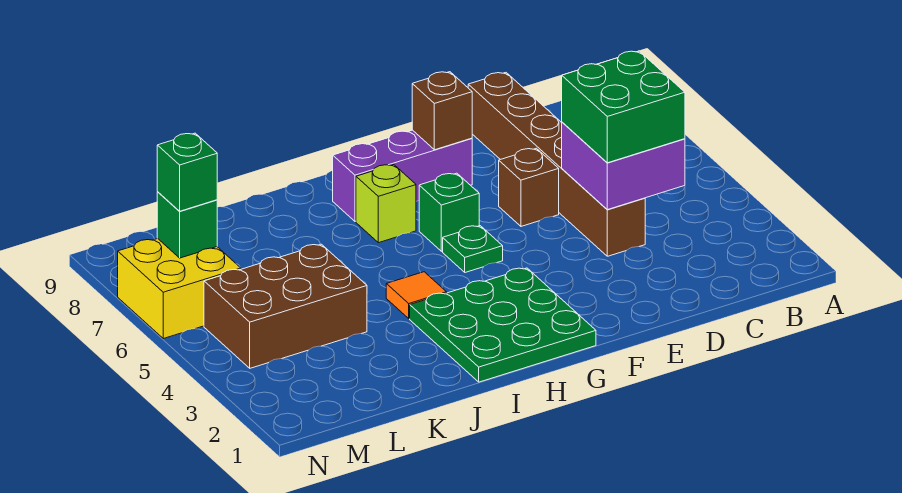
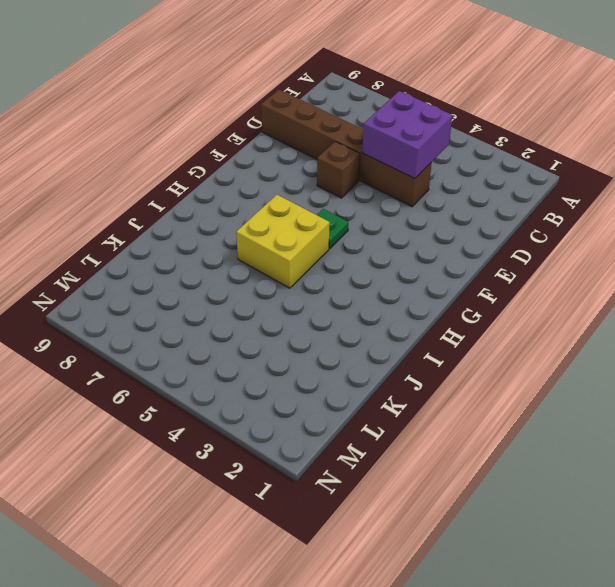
yellow brick H5:I6 level 1 -> yellow brick M6:N7 level 1
none -> purple brick F8:H8 level 1
none -> green plate G1:I3 level 1
none -> green brick G6 level 1

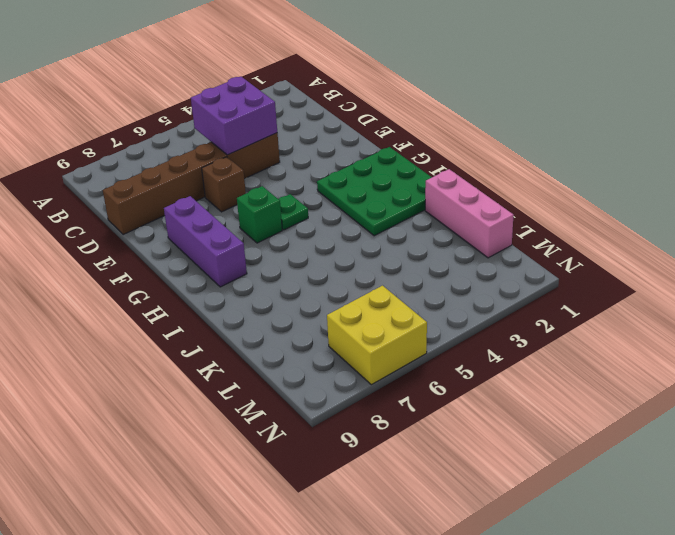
pink brick J1:L1 level 1 -> none
none -> lime brick H7 level 1
none -> orange tile I4 level 1
none -> brown brick K4:M5 level 1

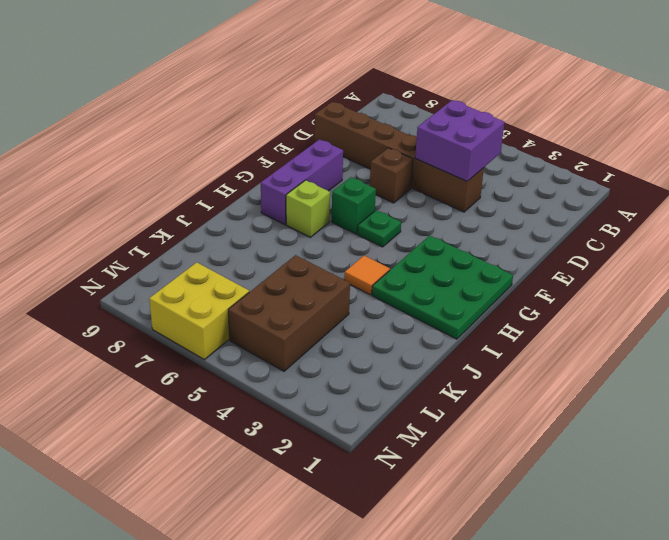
none -> brown brick F8 level 2
none -> green brick M7 level 2
none -> green brick C4:D5 level 3

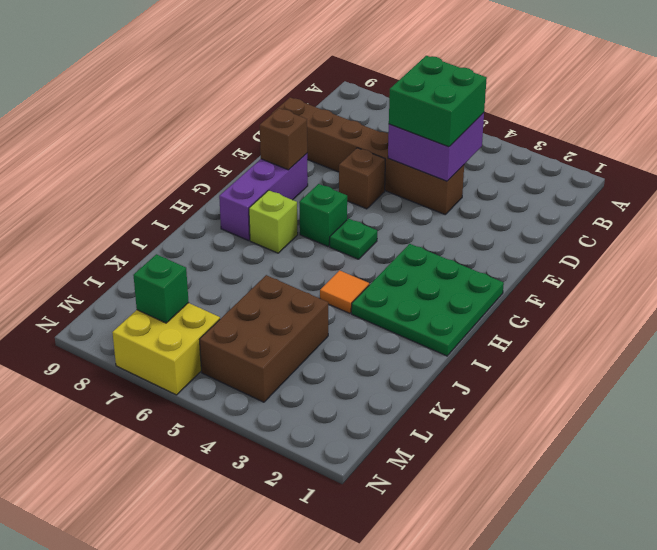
none -> green brick M7 level 3

